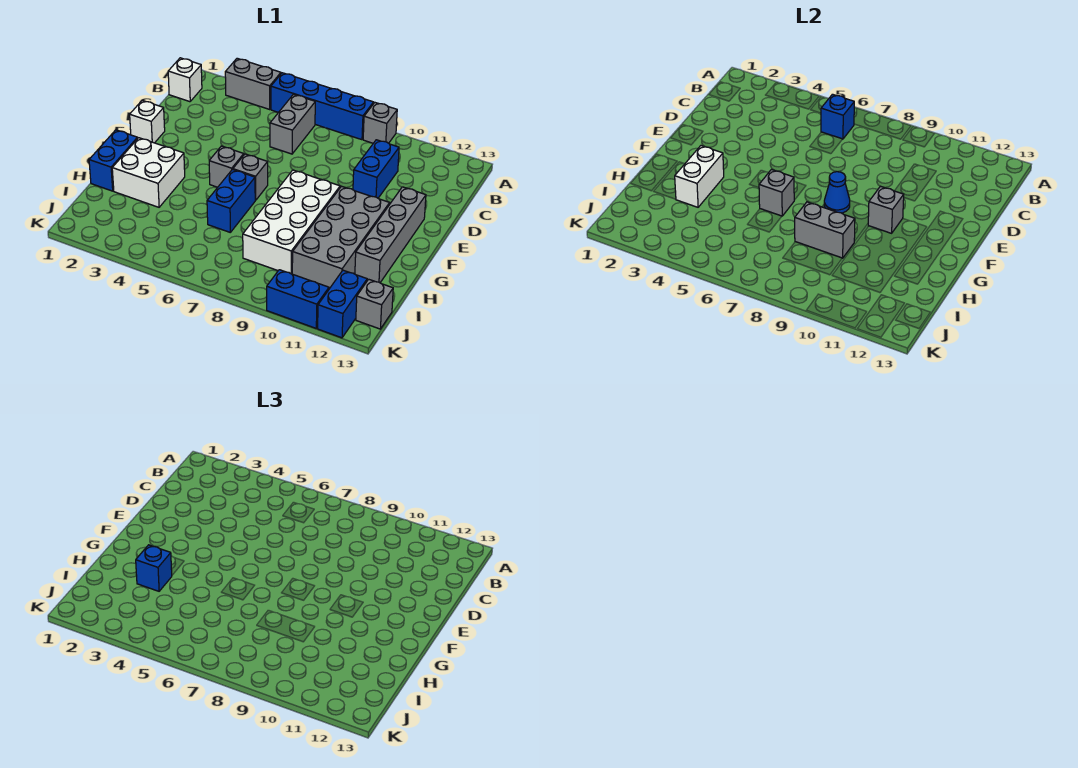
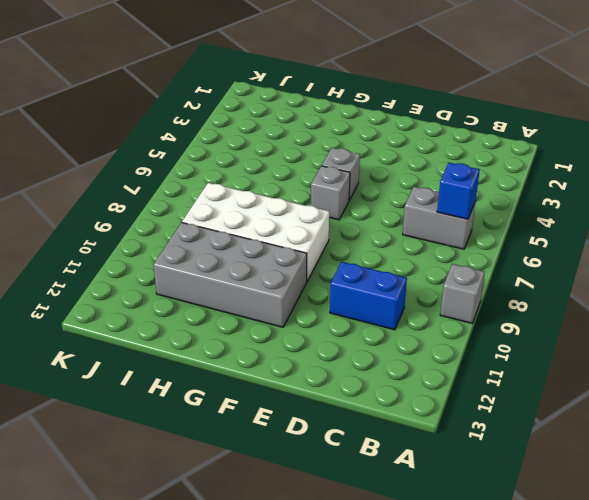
none -> grey brick A3:A4 level 1
none -> blue brick A5:A8 level 1
none -> white brick B1 level 1

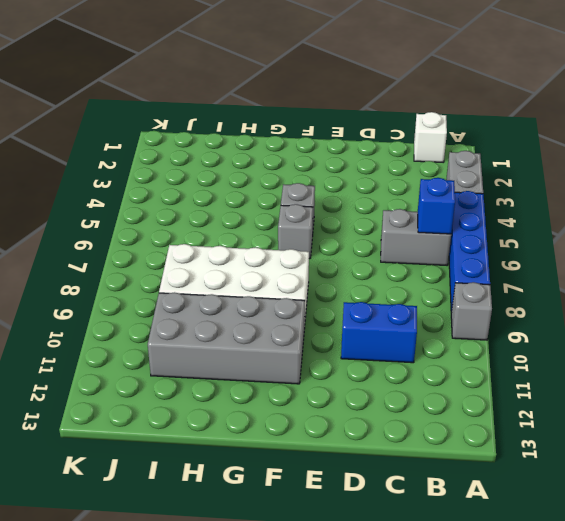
none -> white brick E1 level 1
none -> grey brick E12:H12 level 1
none -> blue brick G1:H1 level 1

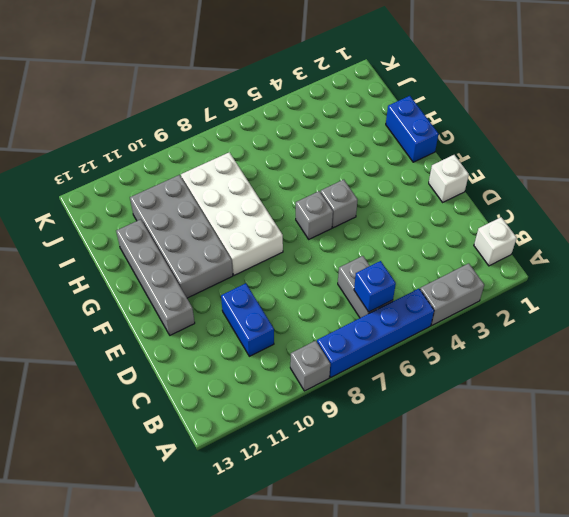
none -> white brick G2:H3 level 1
none -> blue brick G6:H6 level 1
none -> blue brick J12:K12 level 1

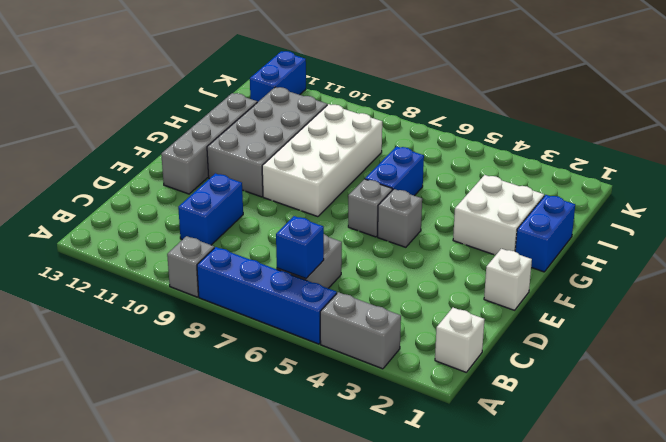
none -> grey brick J13 level 1
none -> blue brick K10:K11 level 1
none -> blue cone F8 level 2

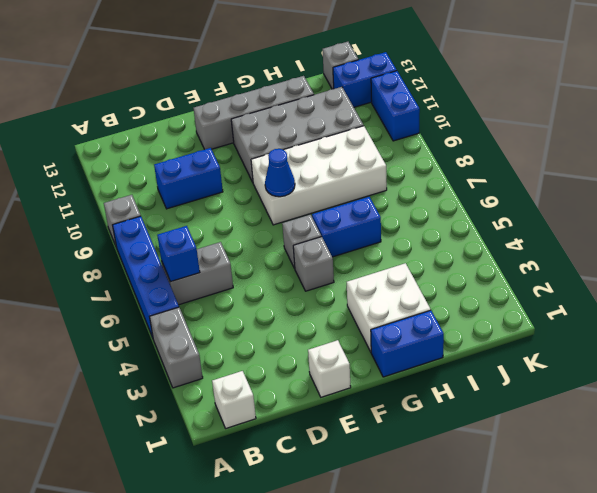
none -> grey brick F10 level 2
none -> white brick G3:H3 level 2
none -> grey brick G6 level 2

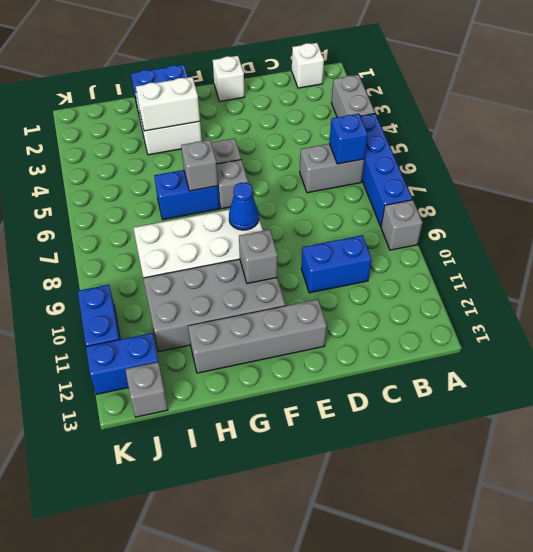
none -> grey brick H8:H9 level 2
none -> blue brick H3 level 3

